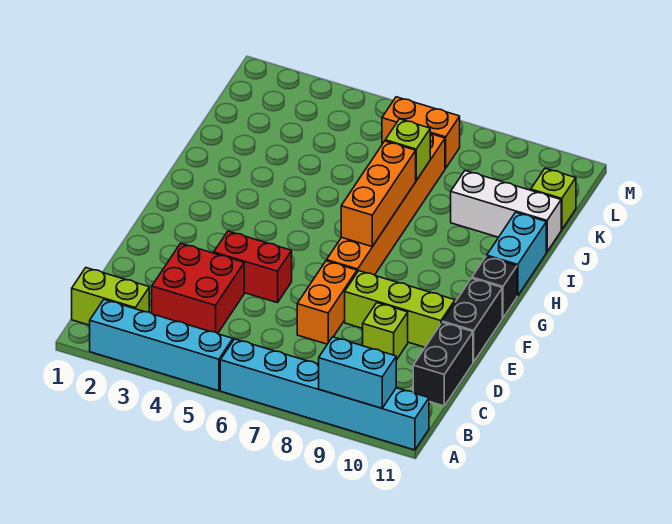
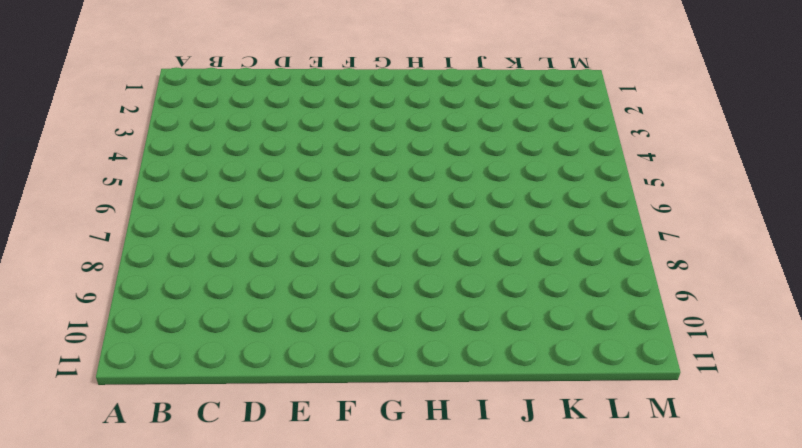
none -> cyan brick A2:A5 level 1
none -> cyan brick A6:A11 level 1
none -> lime brick B1:B2 level 1

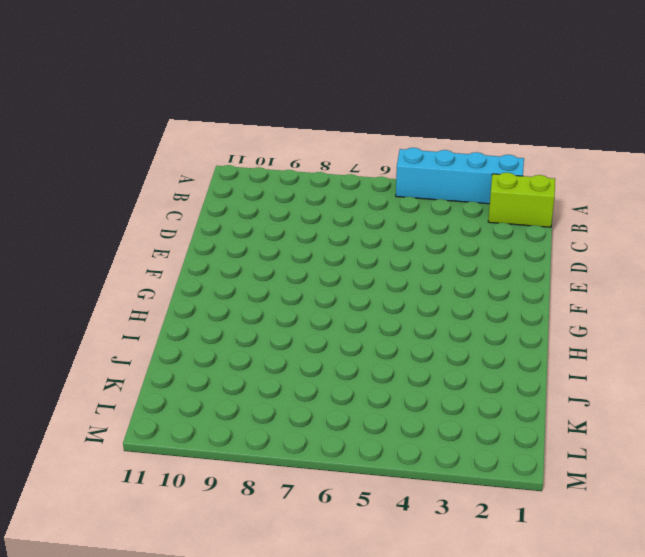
none -> cyan brick A6:A11 level 1
none -> red brick C3:D4 level 1
none -> black brick C11:D11 level 1

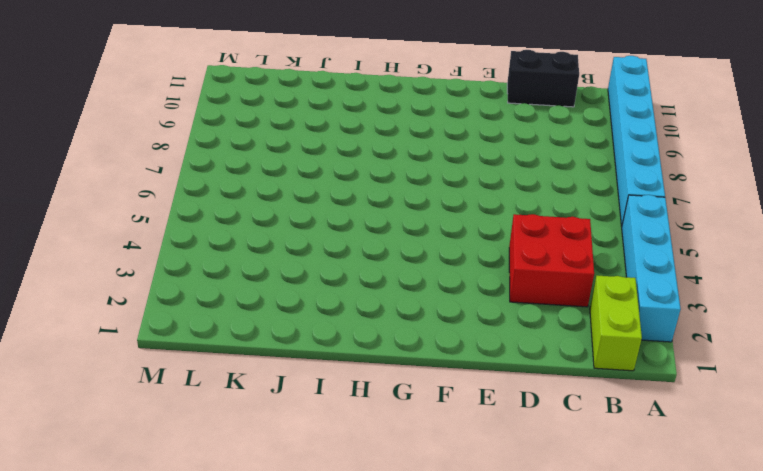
none -> orange brick D7:E7 level 1
none -> lime brick D9 level 1
none -> red brick E4:E5 level 1

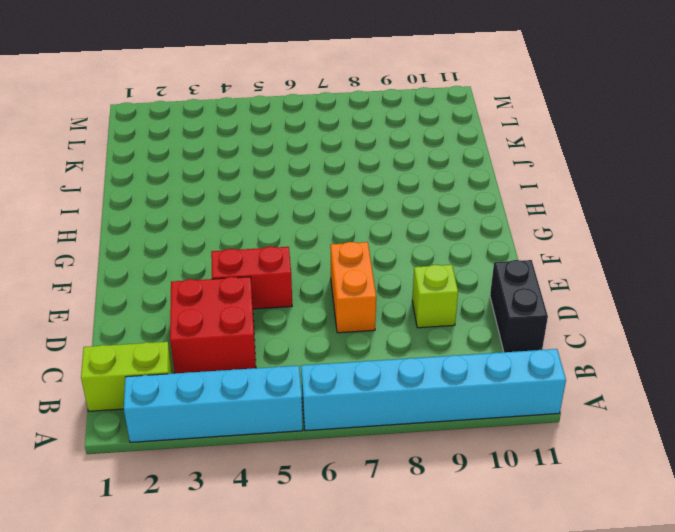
none -> lime brick E8:E10 level 1
none -> black brick E11:F11 level 1
none -> orange brick F7:K7 level 1

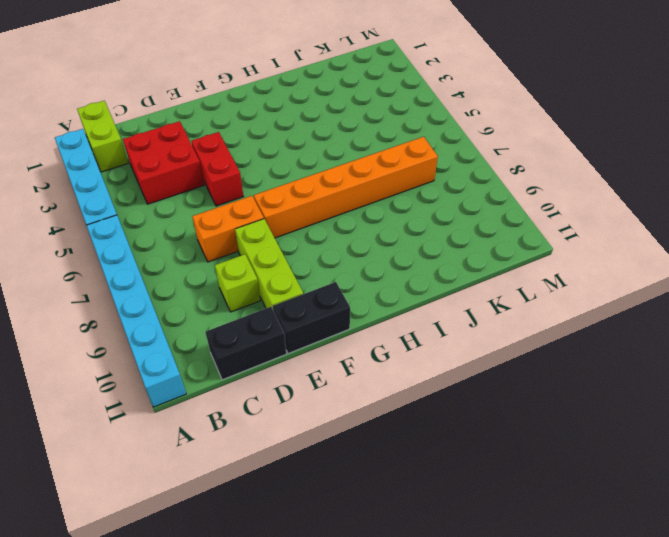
none -> black brick G11 level 1
none -> cyan brick H11:I11 level 1
none -> white brick J9:J11 level 1

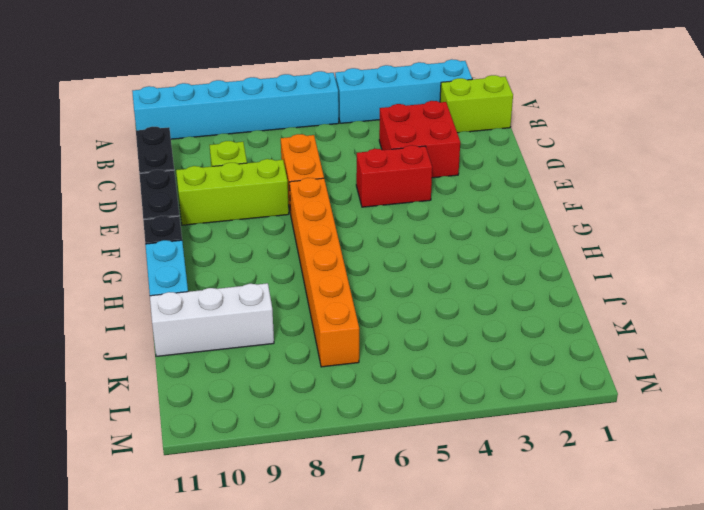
none -> lime brick K11 level 1
none -> orange brick L6:L7 level 1
none -> cyan brick A9:A10 level 2

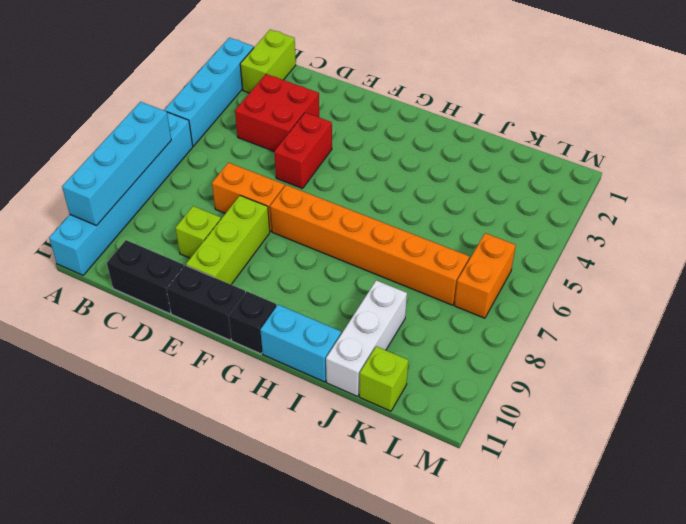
cyan brick A7:A10 level 2 -> cyan brick A9:A10 level 2
none -> orange brick G7:I7 level 2
none -> lime brick J7 level 2

